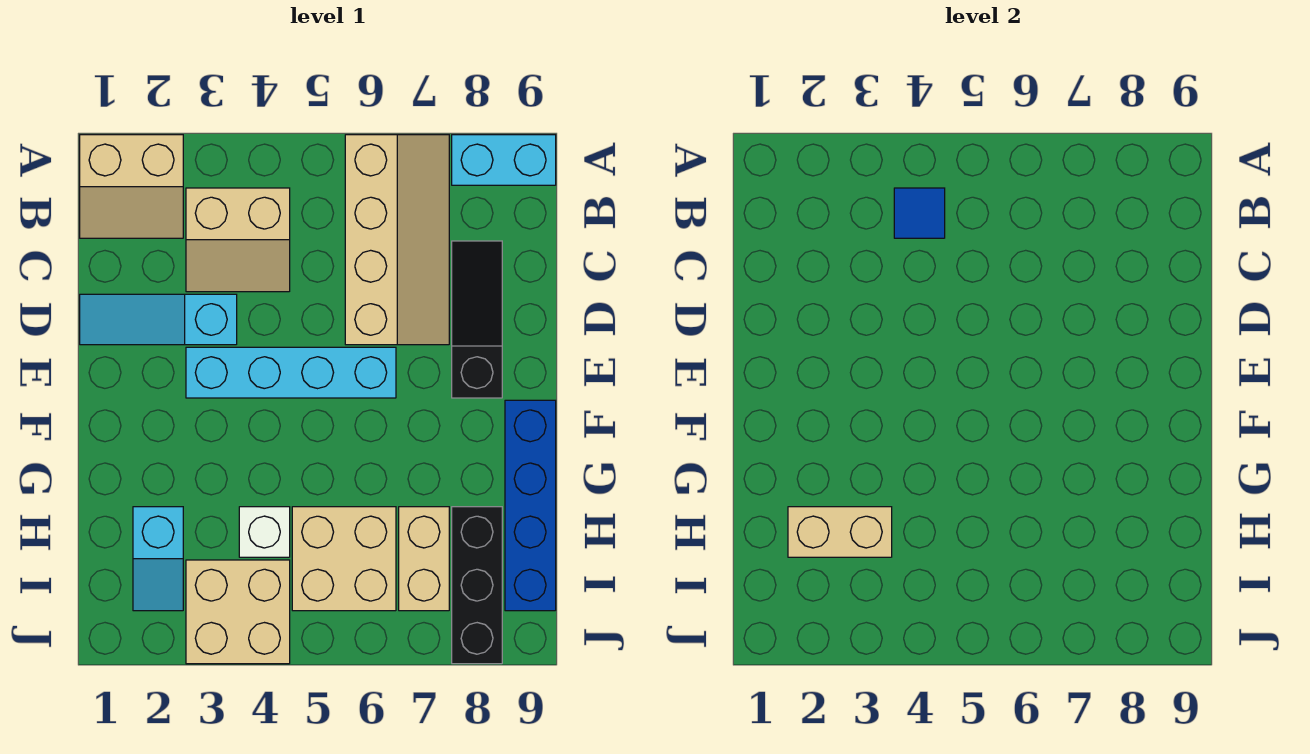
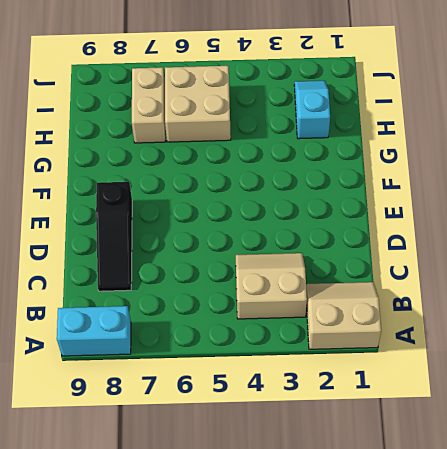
none -> tan slope A6:D7 level 1 top 6
none -> cyan slope D1:D3 level 1 top 3
none -> cyan brick E3:E6 level 1

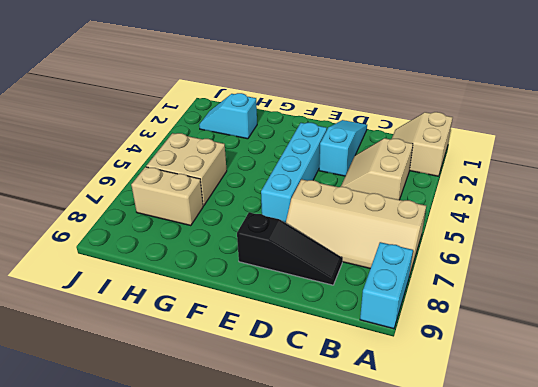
none -> blue brick F9:I9 level 1
none -> white brick H4 level 1
none -> black brick H8:J8 level 1

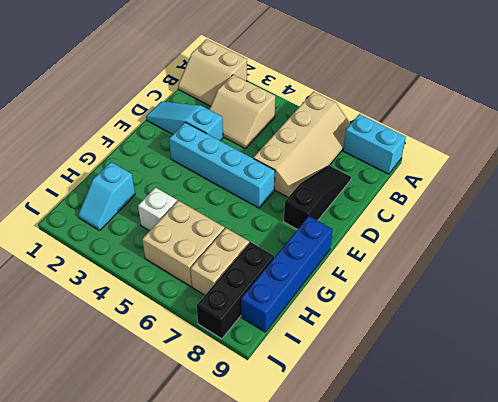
none -> tan brick I3:J4 level 1
none -> blue tile B4 level 2
none -> tan brick H2:H3 level 2

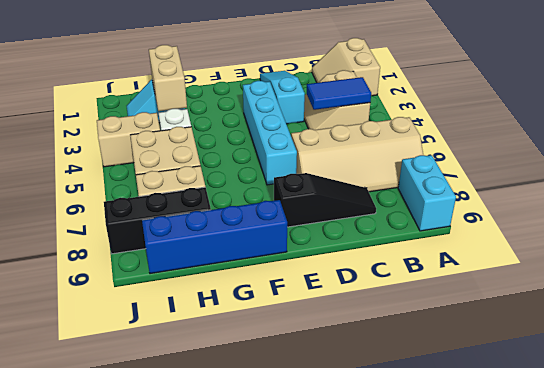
blue tile B4:C4 level 2 -> blue tile B4 level 2
tan brick I4:J4 level 1 -> tan brick I3:J4 level 1

